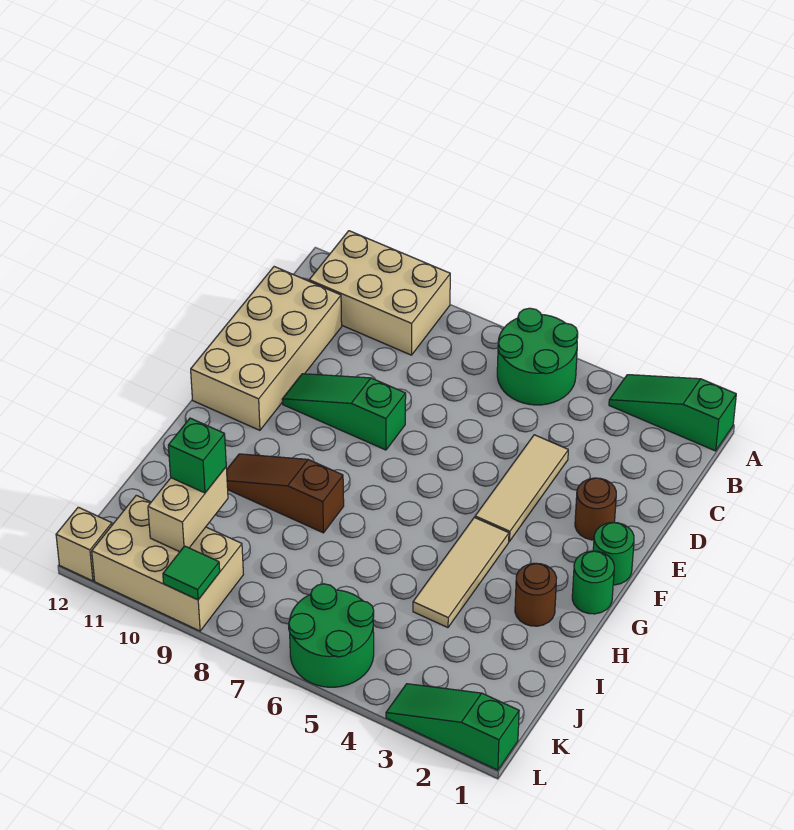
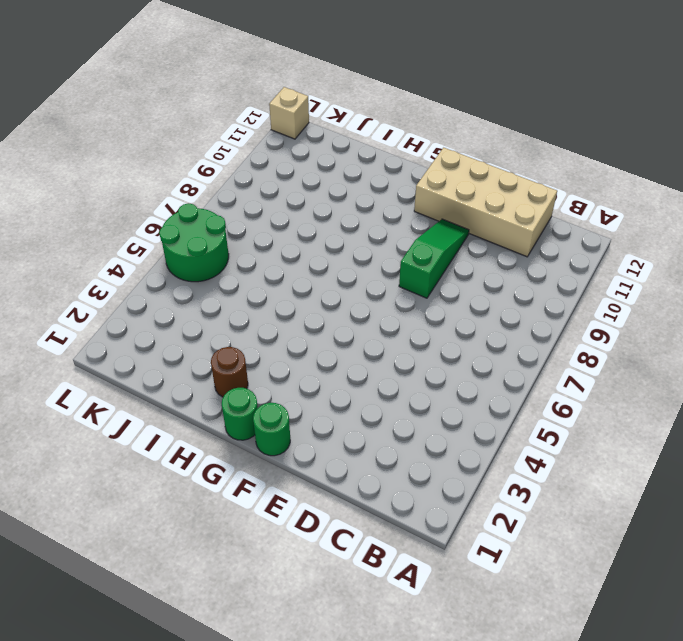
none -> green slope A1:A3 level 1 top 1
none -> green round brick A5:B6 level 1
none -> tan brick A9:B11 level 1

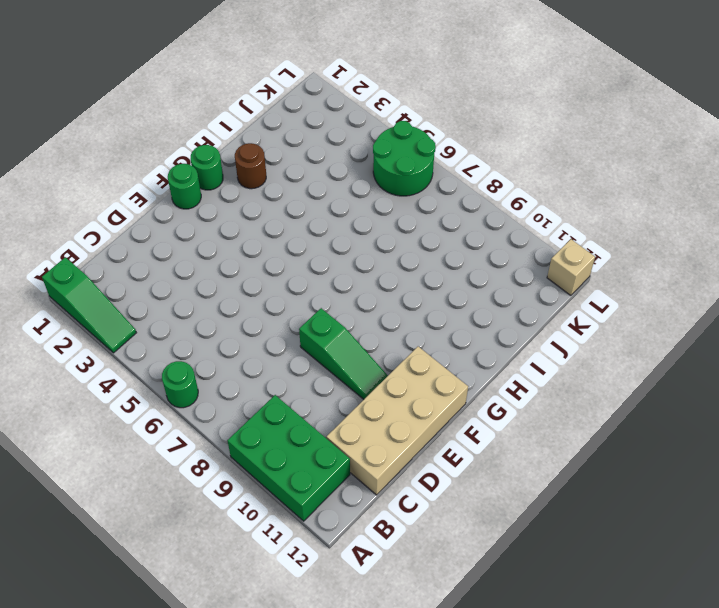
green round brick A6 level 1 -> green round brick A5:B6 level 1
green brick A9:B11 level 1 -> tan brick A9:B11 level 1
none -> tan tile D4:F4 level 1
none -> brown round brick E2 level 1
none -> tan tile G4:I4 level 1

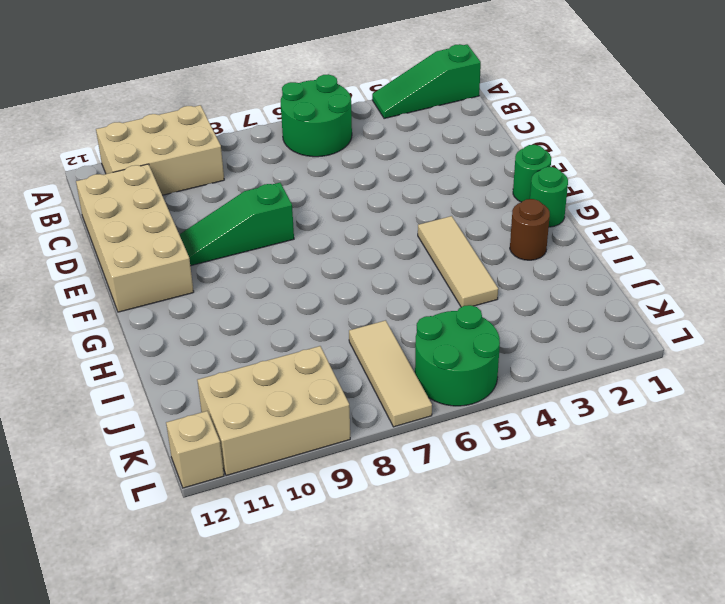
tan tile J7:L7 level 1 -> tan tile D4:F4 level 1
none -> brown round brick E2 level 1
none -> brown slope H8:H10 level 1 top 8
none -> green slope L1:L3 level 1 top 1

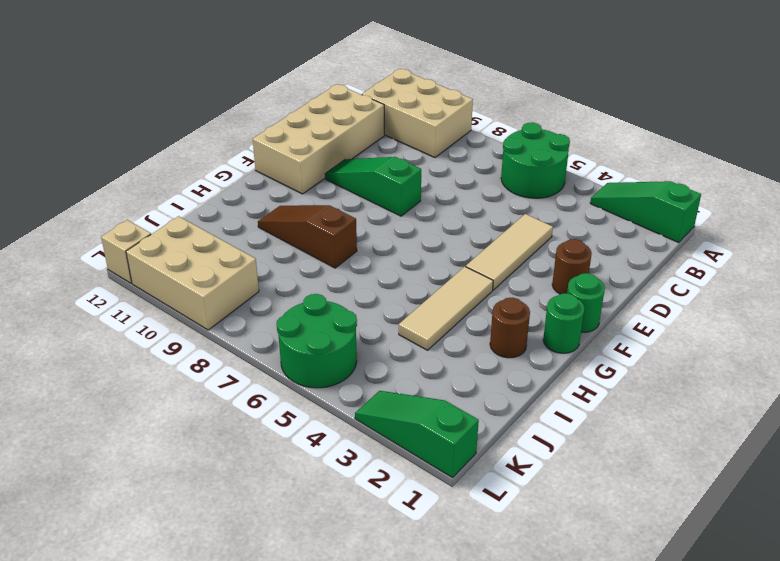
none -> tan brick J10:K10 level 2
none -> green tile L9 level 2
none -> green brick J10 level 3

